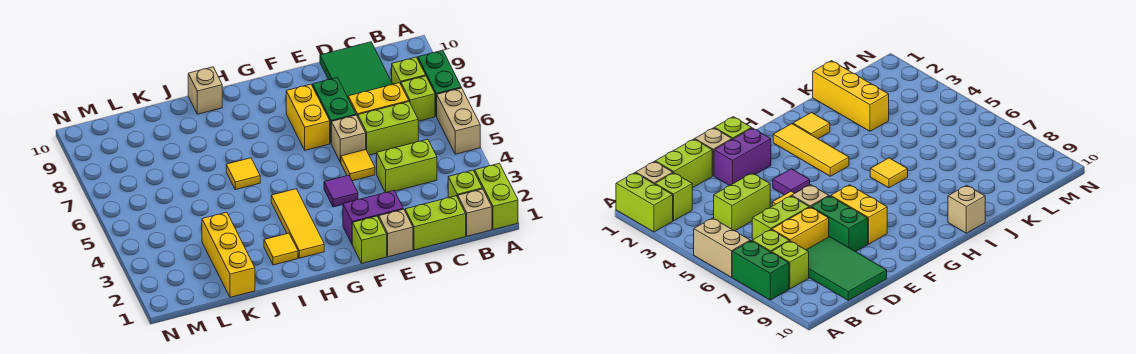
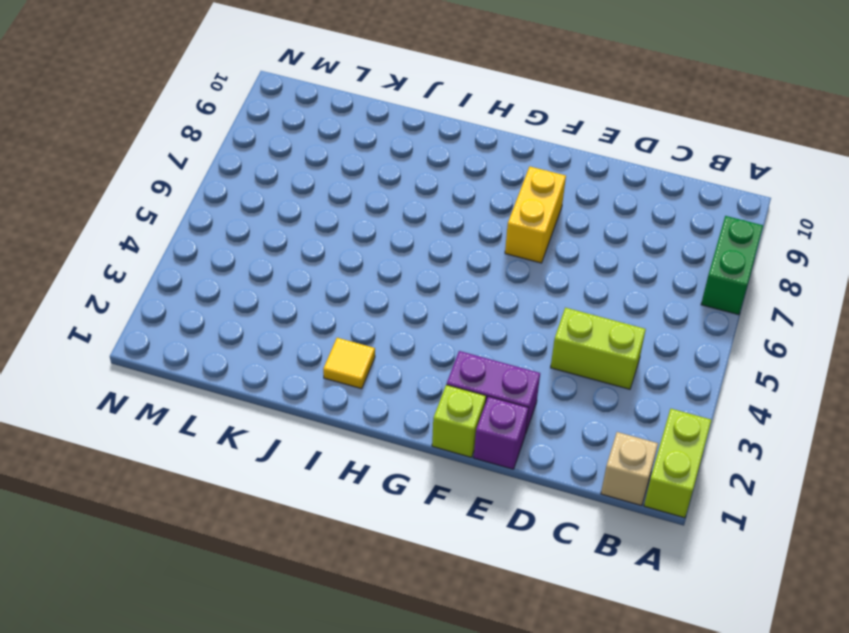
purple brick E1 level 1 -> tan brick E1 level 1
none -> tan brick A5:A6 level 1
none -> lime brick B2 level 1
none -> lime brick B7 level 1

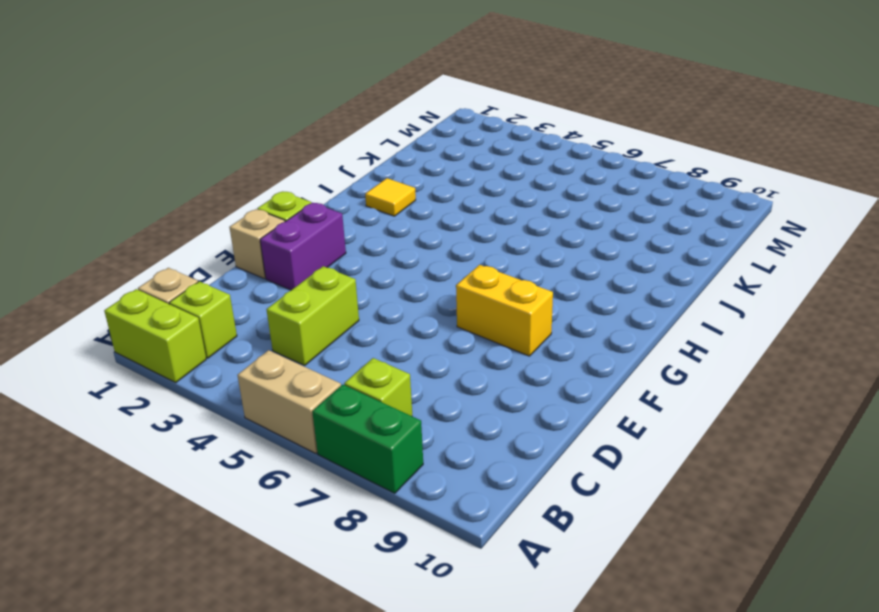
none -> lime brick B8 level 1
none -> lime brick C1:D1 level 1
none -> lime brick C6:D6 level 1

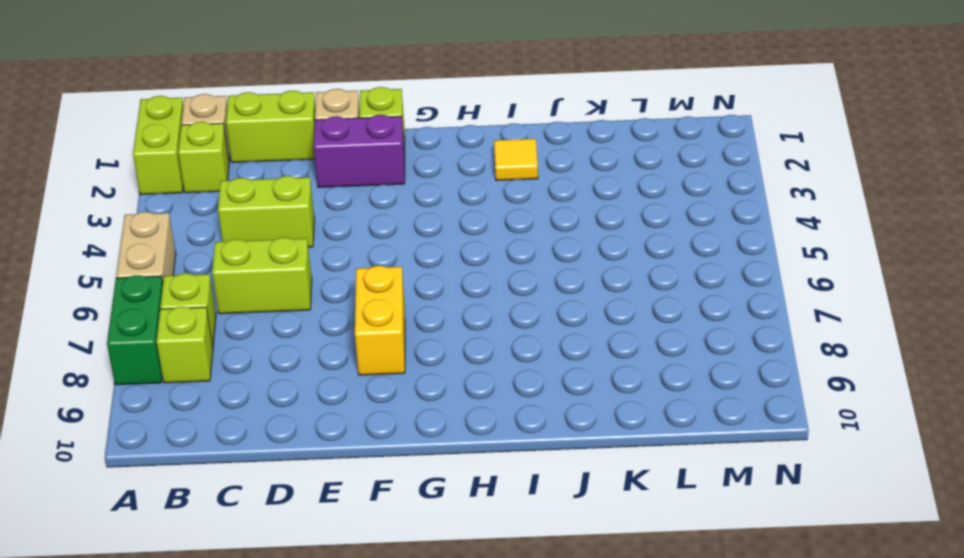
none -> yellow brick C7:D7 level 1
none -> green tile C8:D10 level 1
none -> yellow tile E5 level 1

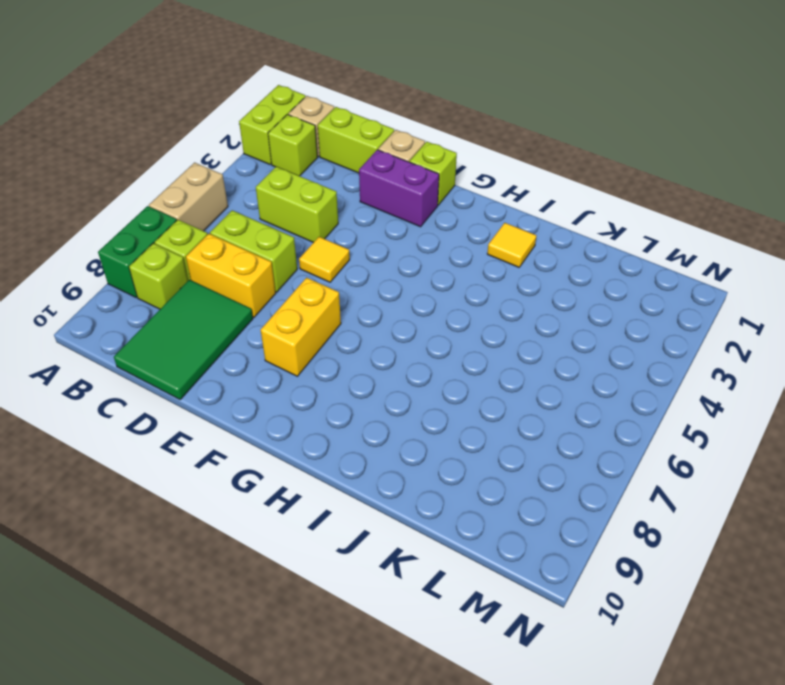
none -> tan brick E6 level 1
none -> green brick E7:E8 level 1
none -> purple tile F4 level 1

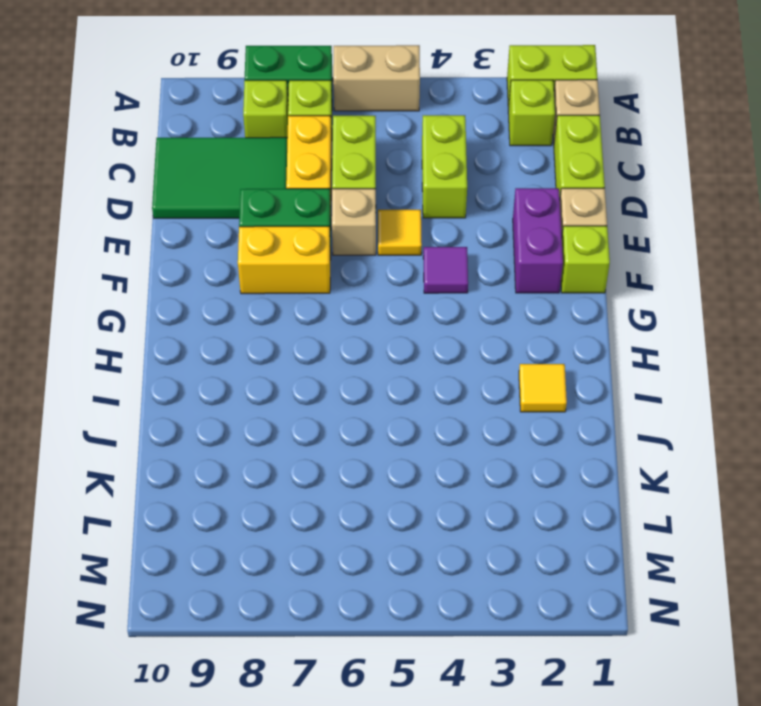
none -> yellow tile H2:H4 level 1
none -> yellow tile I6 level 1
none -> tan brick I10 level 1

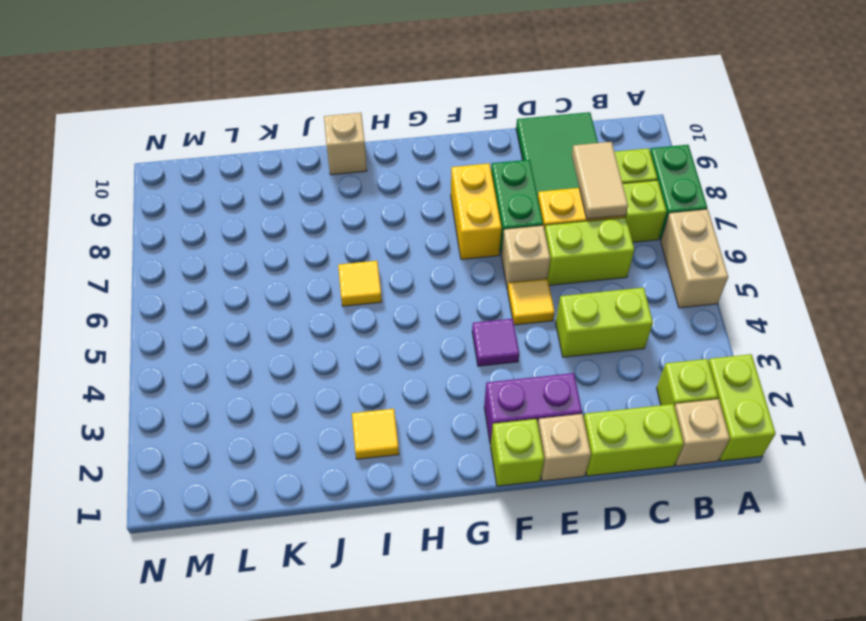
tan tile C7:C8 level 2 -> none
none -> yellow tile H2:H4 level 1
none -> yellow brick K1:K3 level 1

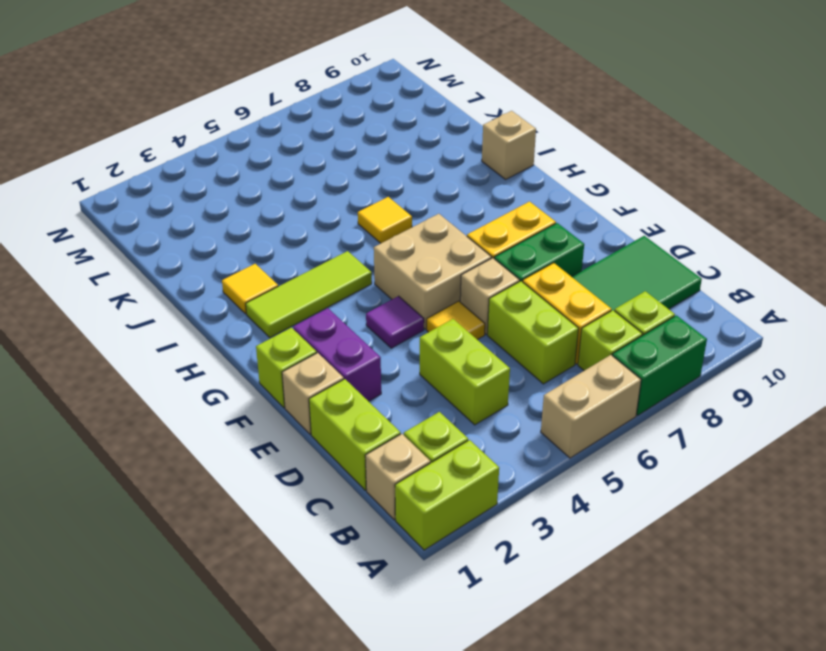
tan brick F5:G6 level 1 -> none
lime tile H2:H4 level 1 -> yellow tile H2:H4 level 1
none -> yellow brick K1:K3 level 1

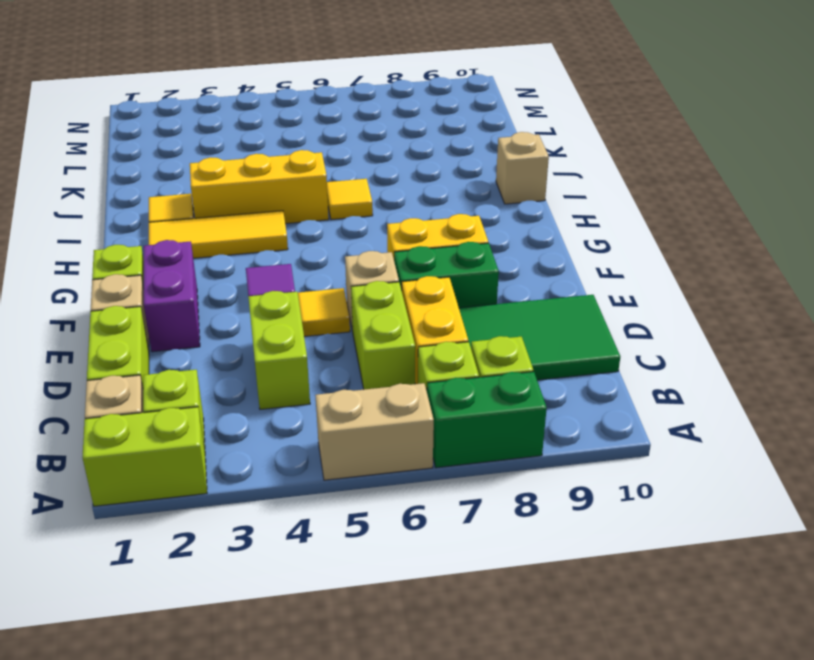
yellow brick I3:I5 level 1 -> yellow brick K1:K3 level 1

